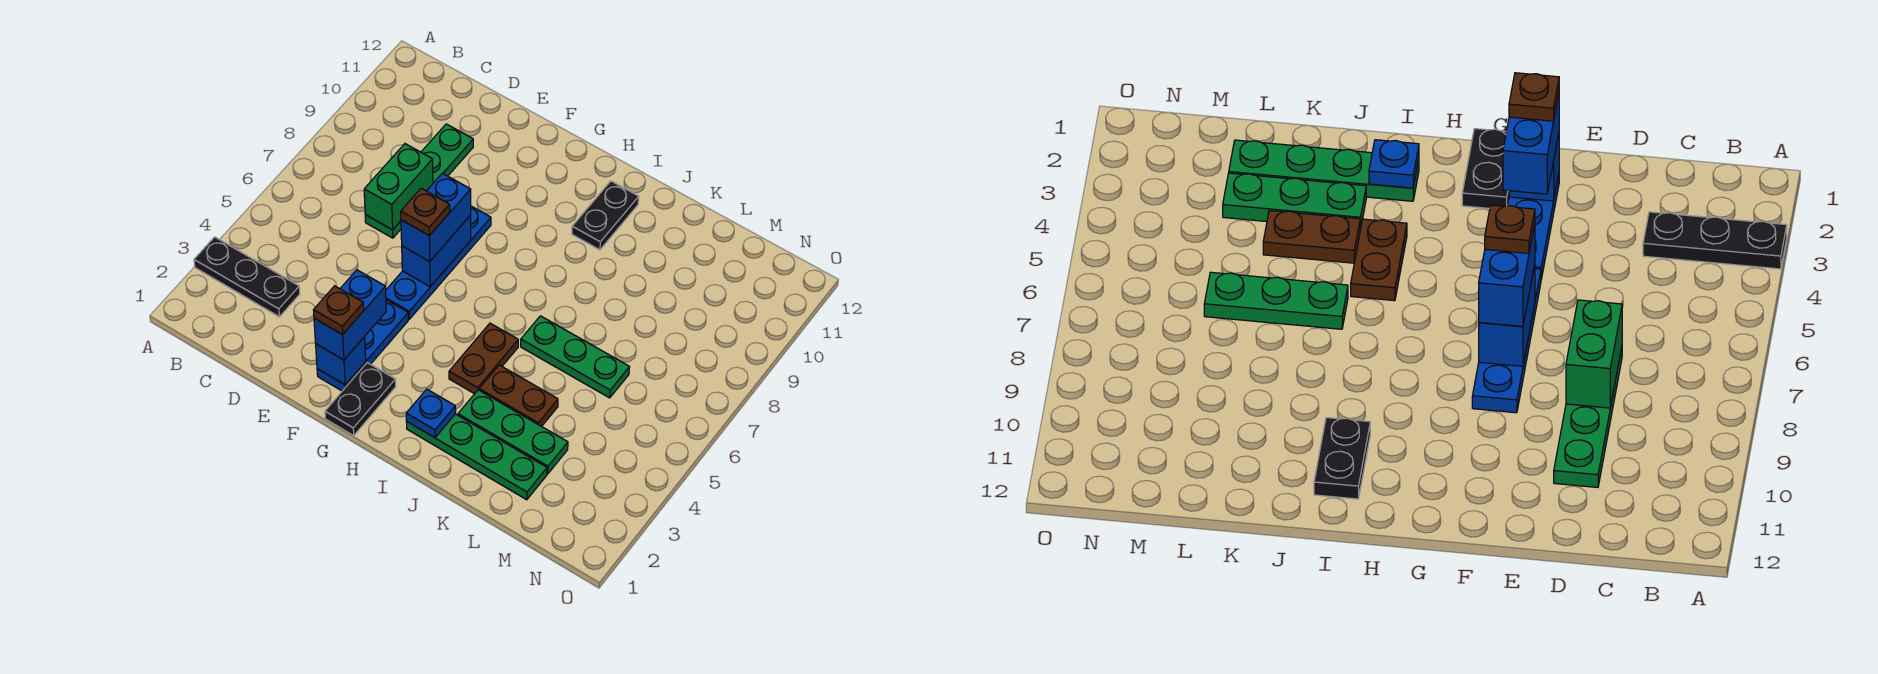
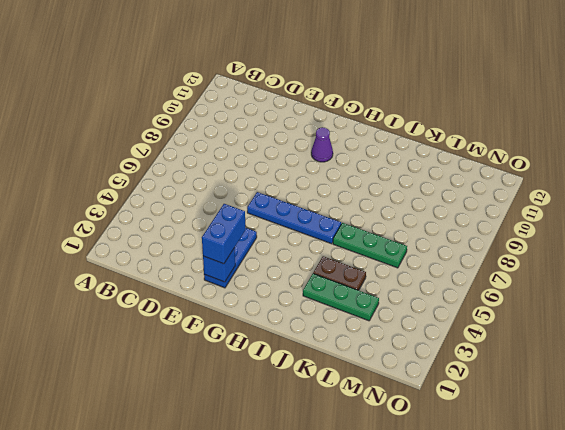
blue plate F6:I6 level 1 -> blue plate F5:F8 level 1
purple cone G10 level 1 -> none
none -> black plate A3:C3 level 1
none -> green plate D7:D10 level 1
none -> black plate G1:G2 level 1

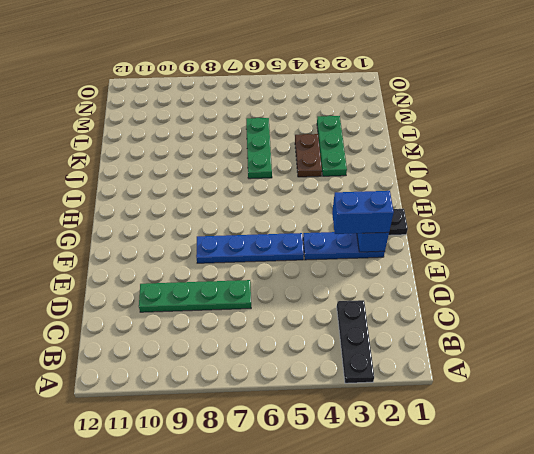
none -> green plate I2:L2 level 1
none -> brown plate I4:I5 level 1
none -> black plate I10:I11 level 1

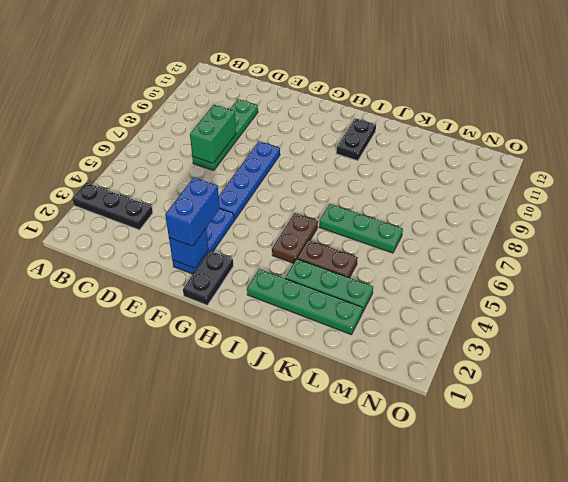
none -> blue brick F6:F7 level 2
none -> blue plate I2 level 2
none -> blue brick F6:F7 level 3

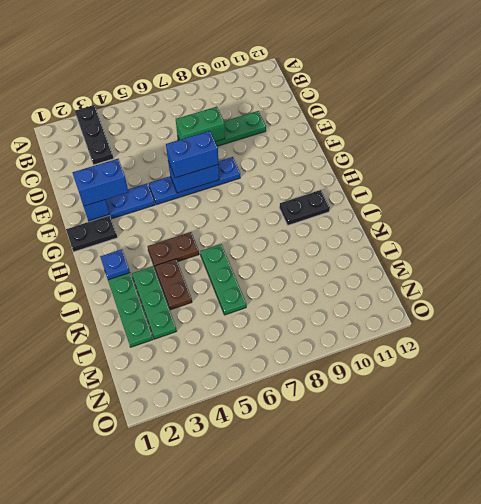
none -> brown plate F2 level 4
none -> brown plate F6 level 4

